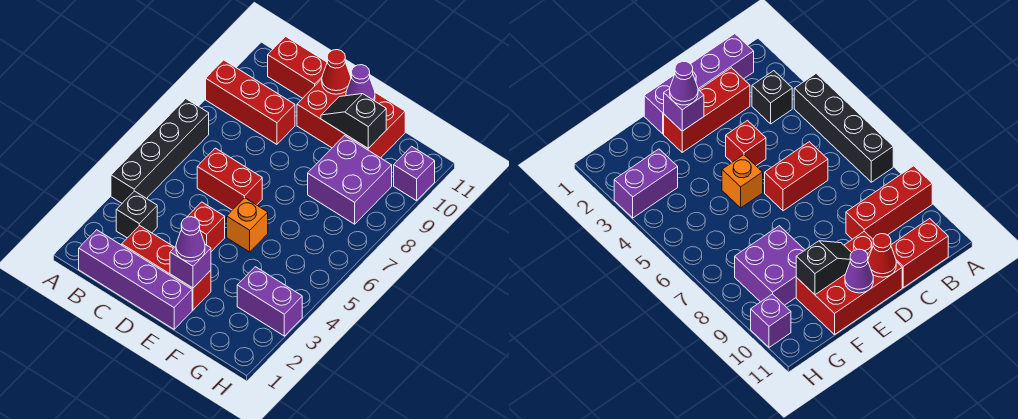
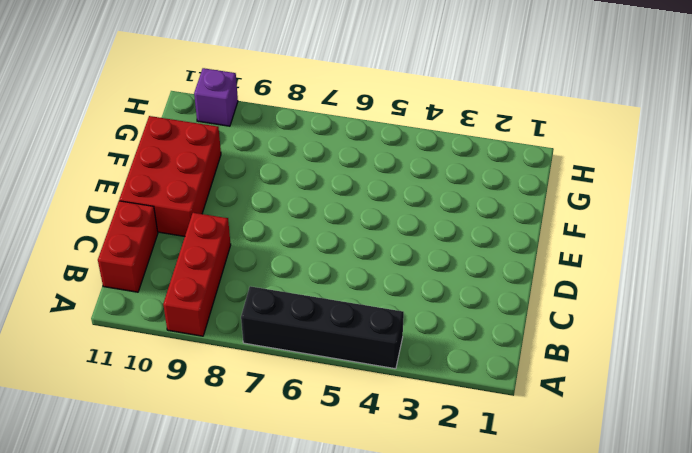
none -> purple brick B1:E1 level 1
none -> black brick B3 level 1
none -> red brick C2:E2 level 1

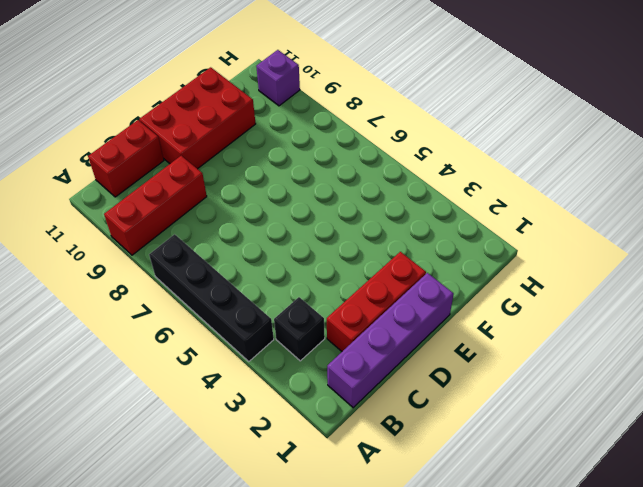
none -> red brick C6:D6 level 1
none -> red brick D4 level 1
none -> orange brick E5 level 1

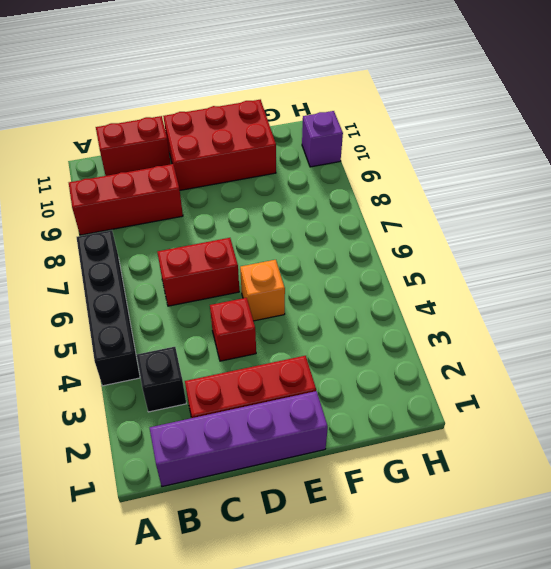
none -> purple brick F8:G9 level 1
none -> purple brick G3:H3 level 1
none -> red cone D11 level 2

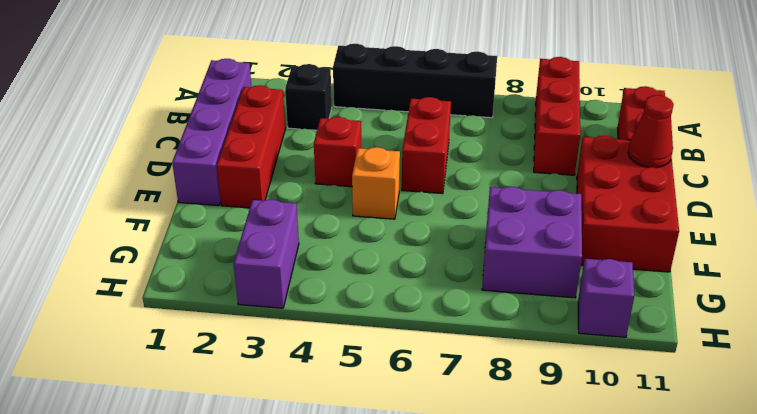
none -> purple brick E2 level 2
none -> black slope E10:F10 level 2 top F
none -> purple cone E11 level 2

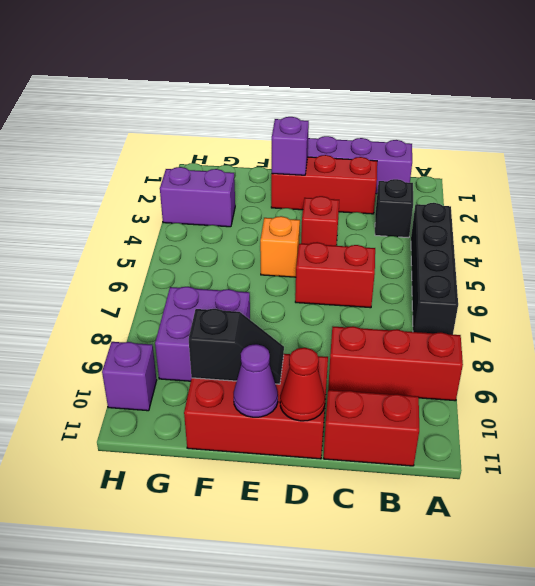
none -> purple cone E2 level 3

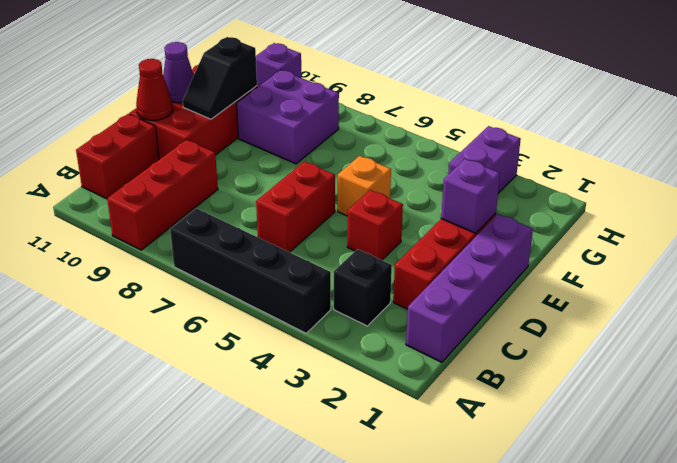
none -> purple cone E2 level 3

